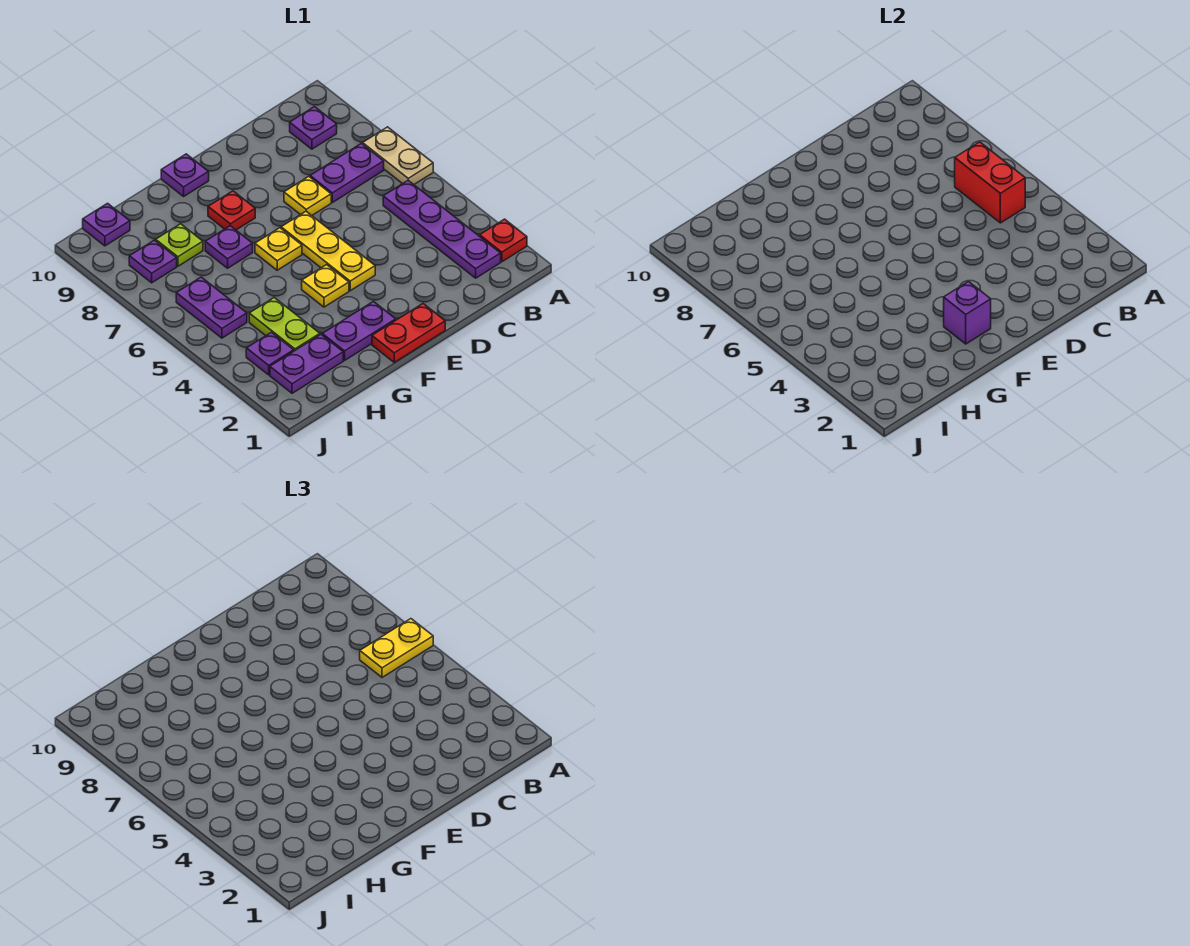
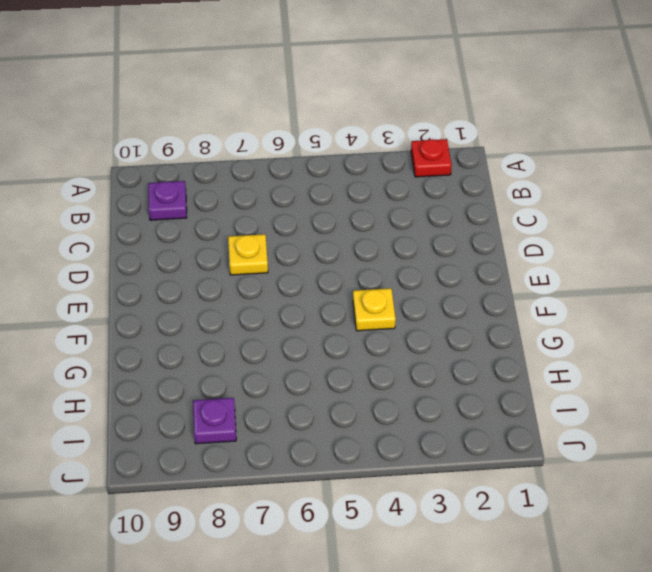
none -> tan plate A6:A7 level 1
none -> purple plate B2:B5 level 1
none -> purple plate B7:C7 level 1

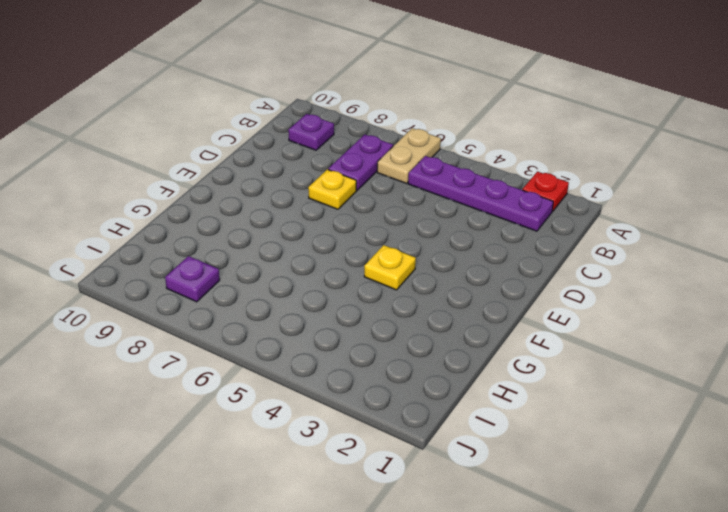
tan plate A6:B6 level 1 -> tan plate A6:A7 level 1
none -> red plate E1:F1 level 1
none -> yellow plate E4:E6 level 1
none -> purple plate F2:G2 level 1

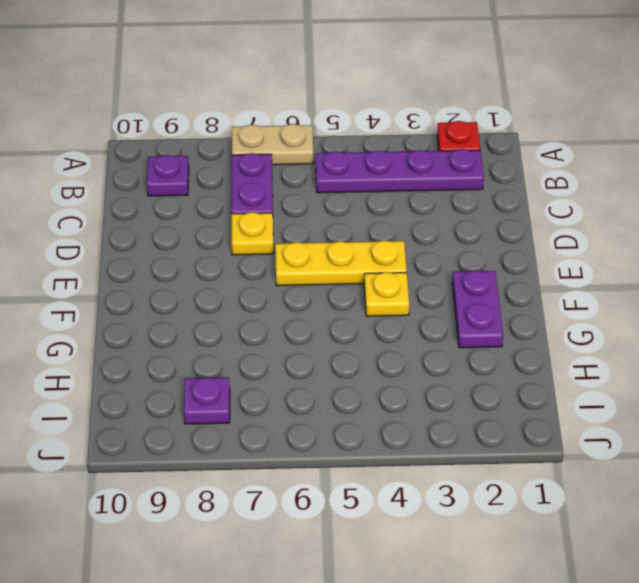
none -> red plate E1:F1 level 1
none -> yellow plate F6 level 1
none -> red plate F8 level 1

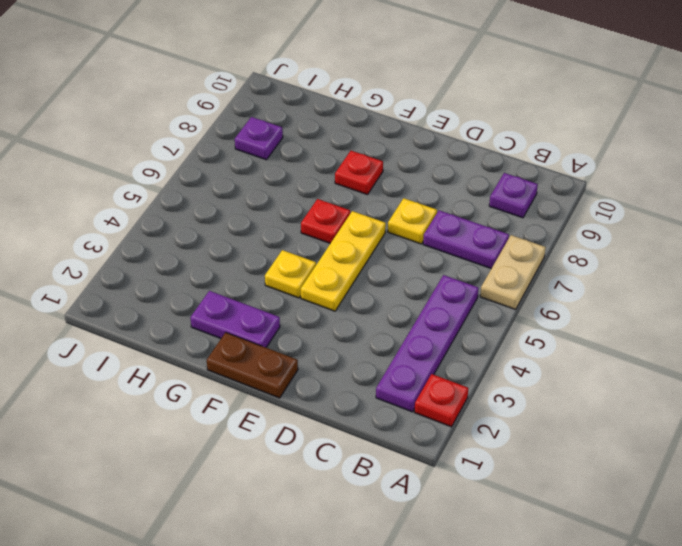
brown plate E1:F1 level 1 -> red plate E1:F1 level 1
red plate F6 level 1 -> yellow plate F6 level 1
none -> purple plate F10 level 1
none -> purple plate G7 level 1
none -> purple plate H2:I2 level 1

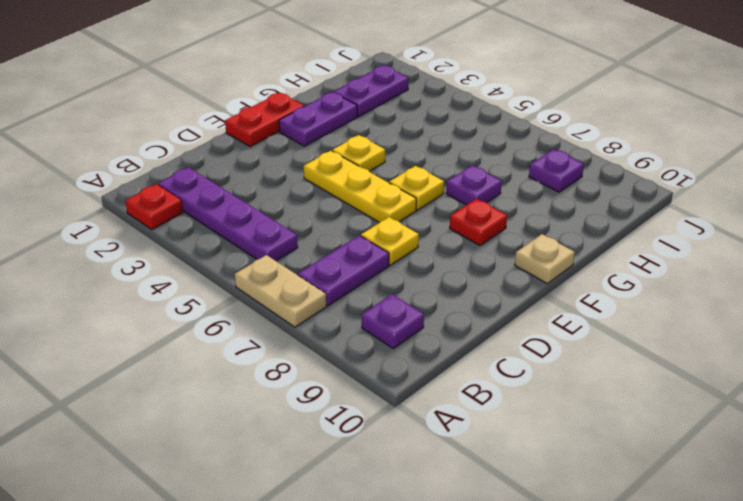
tan plate F10 level 1 -> purple plate F10 level 1
none -> lime plate H3:H4 level 1
none -> lime plate H8 level 1
none -> purple plate I3 level 1

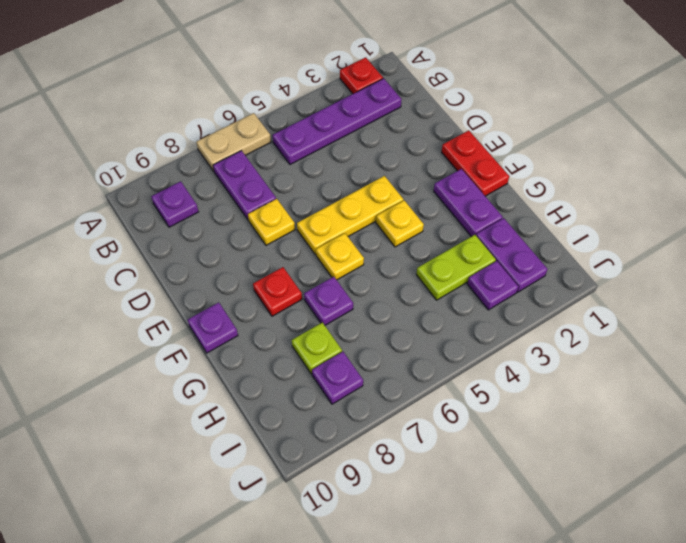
none -> purple plate I5:I6 level 1
none -> purple plate I10 level 1
none -> red brick B5:B6 level 2

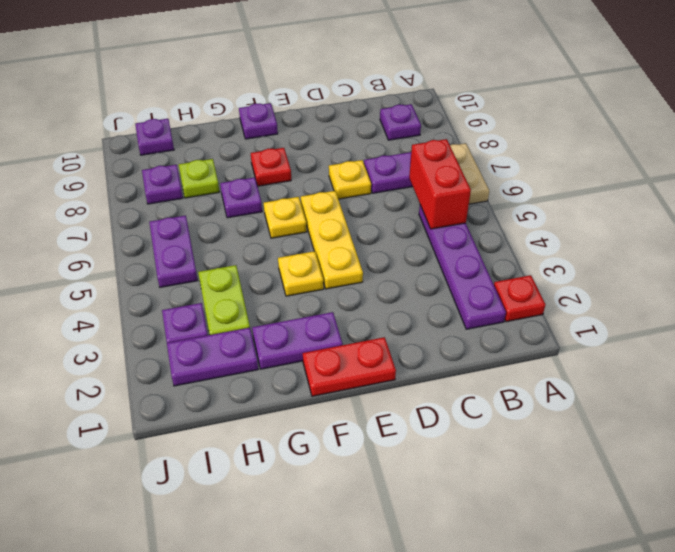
none -> purple brick F2 level 2
none -> yellow plate A6:B6 level 3

